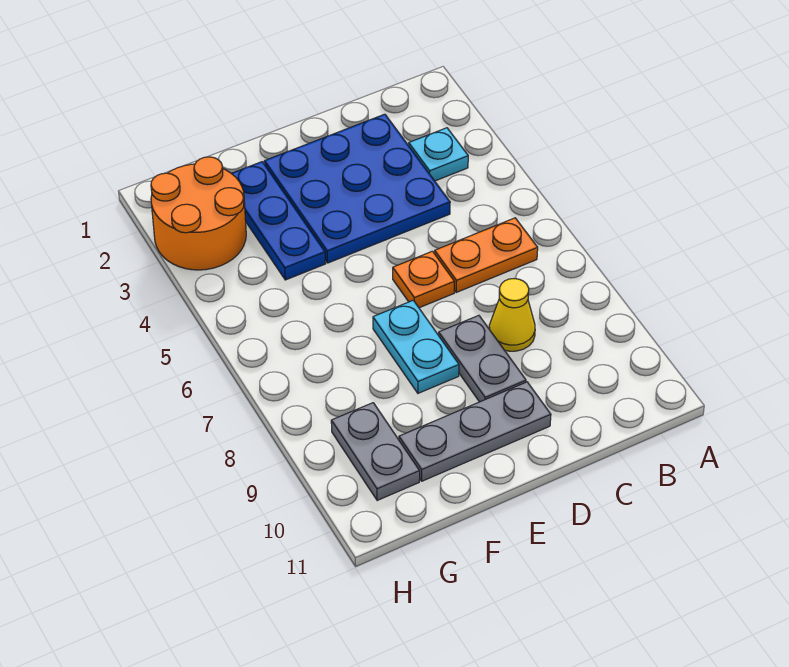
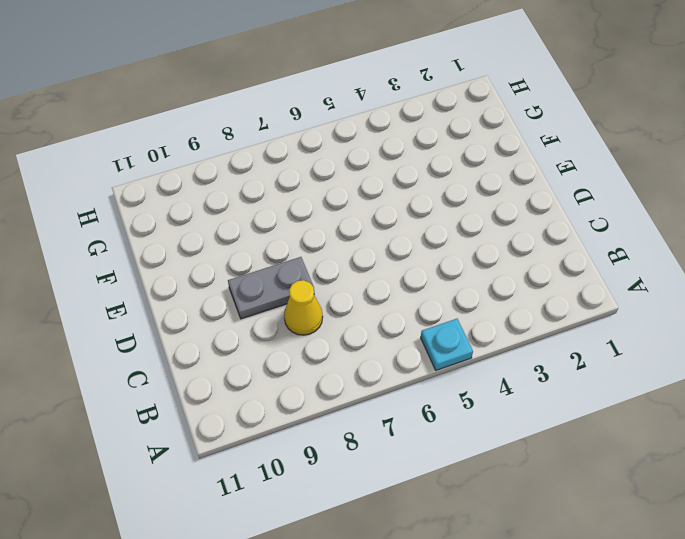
cyan plate A5 level 1 -> cyan plate B3 level 1
none -> orange plate B6:C6 level 1
none -> blue plate C2:E4 level 1

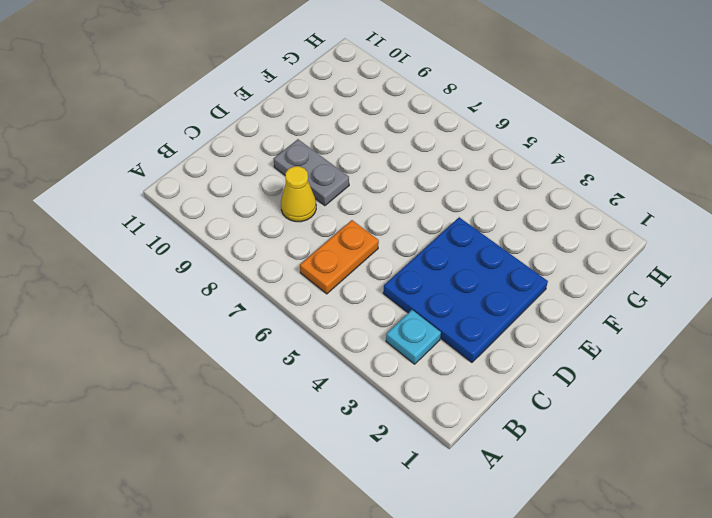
none -> orange plate D6 level 1
none -> grey plate D10:F10 level 1

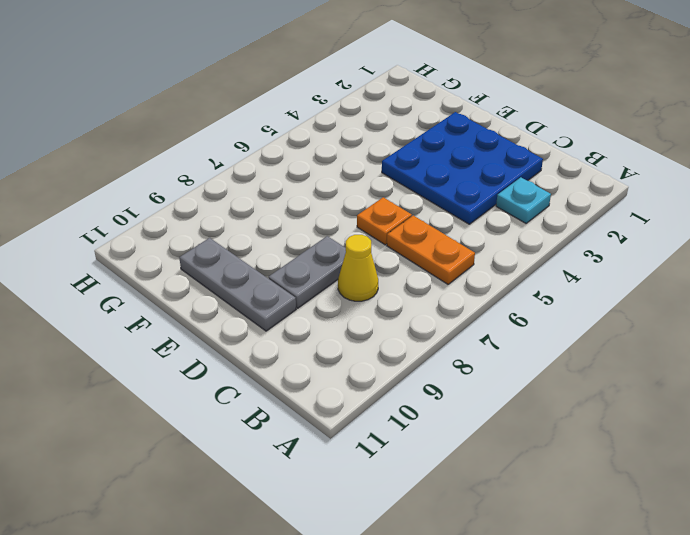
none -> cyan plate E7:E8 level 1
none -> blue plate F2:F4 level 1

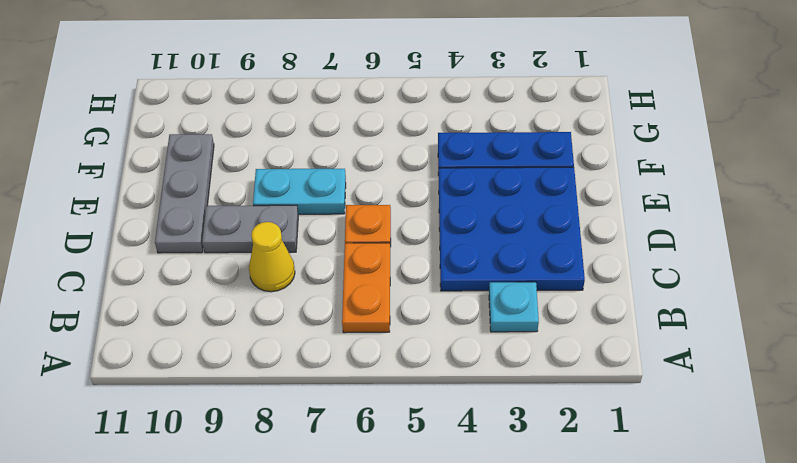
none -> orange round brick G2:H3 level 1
none -> grey plate G9:G10 level 1

